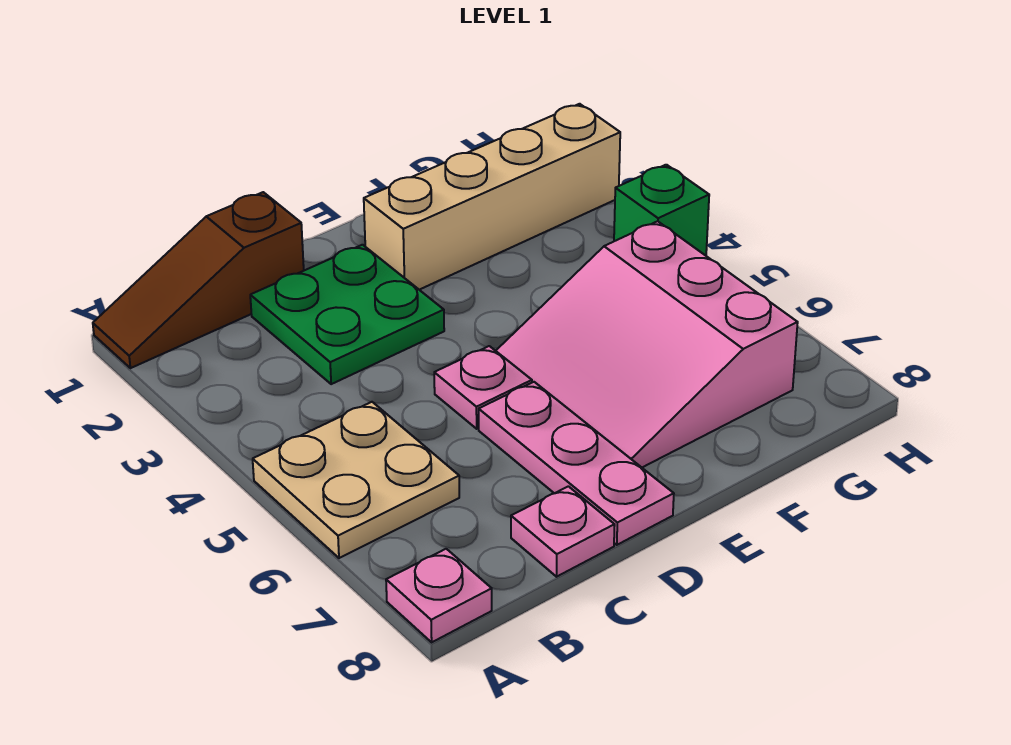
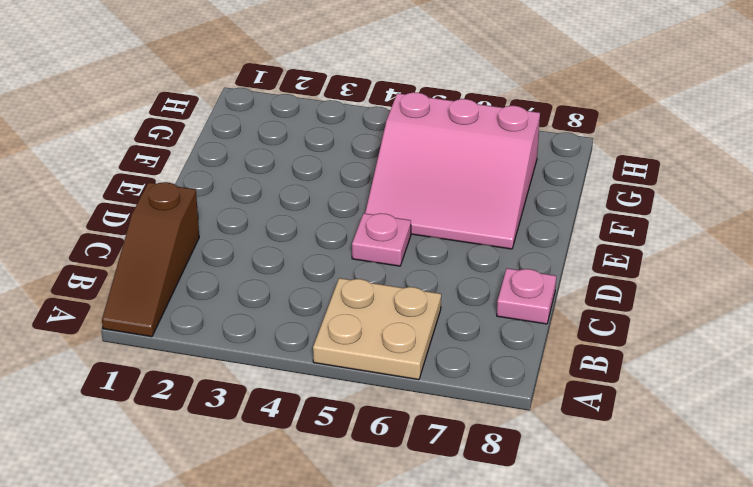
none -> pink plate A8 level 1
none -> green plate C2:D3 level 1

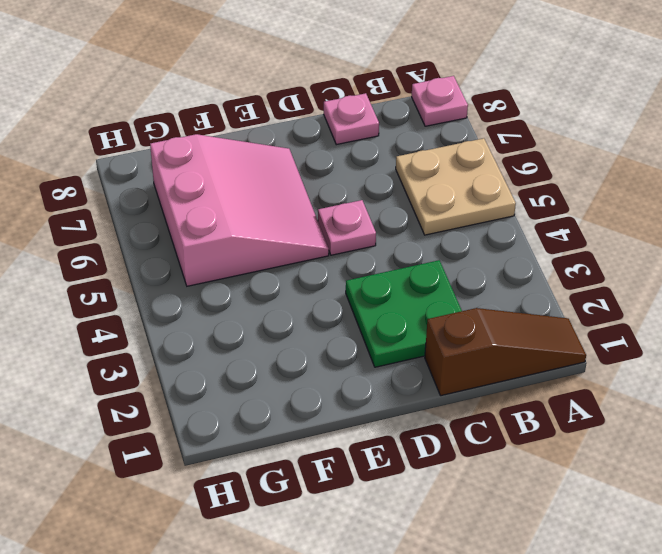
none -> pink plate D6:D8 level 1
none -> tan brick E2:H2 level 1

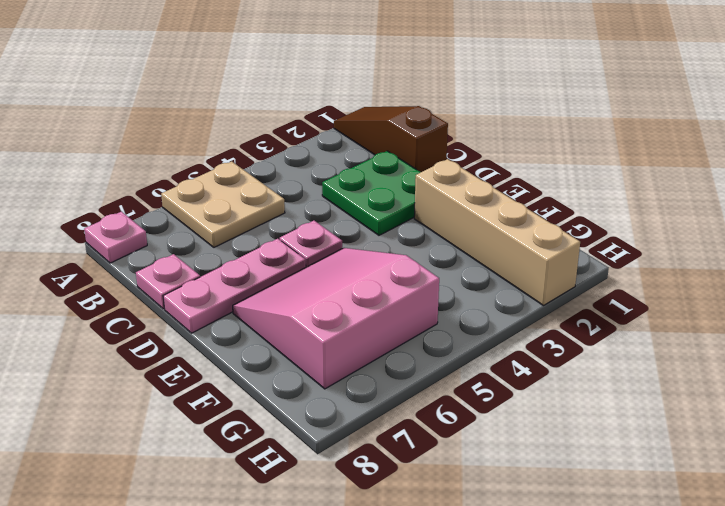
none -> green brick H4 level 1

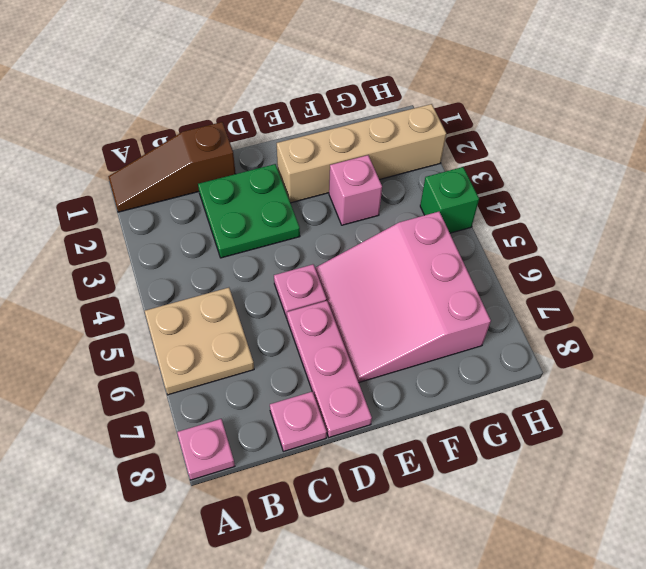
pink brick F3 level 1 -> none

